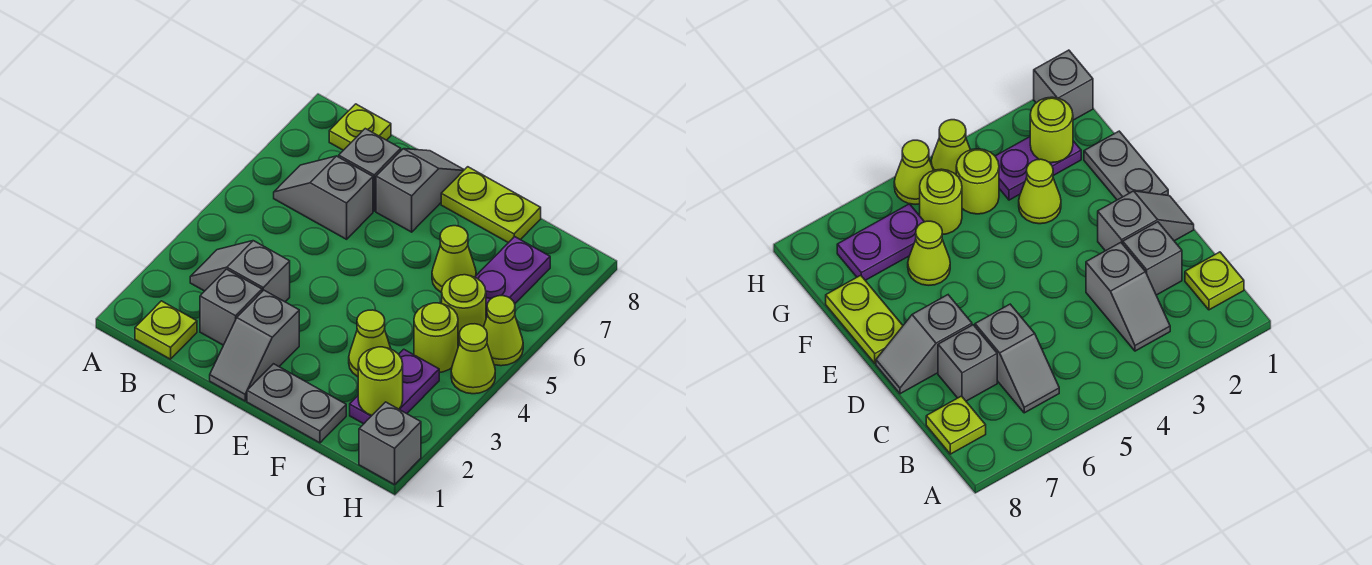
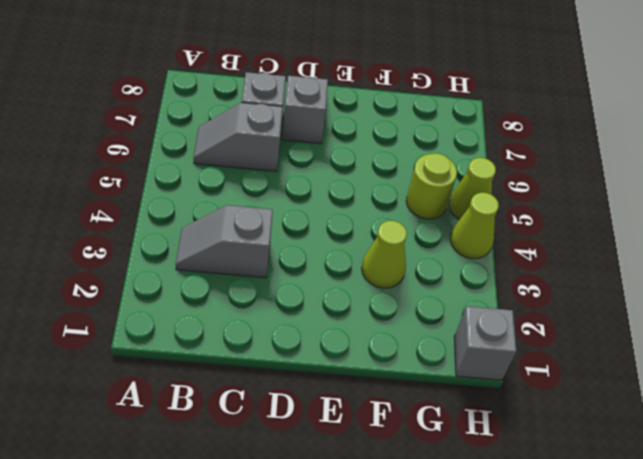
none -> lime plate B1 level 1
none -> lime plate B8 level 1
none -> grey brick C2 level 1

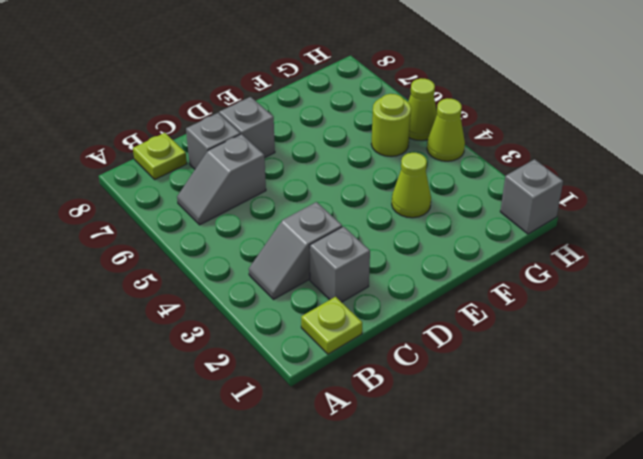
none -> grey slope D1:D2 level 1 top 2
none -> grey plate E1:F1 level 1
none -> lime plate E8:F8 level 1

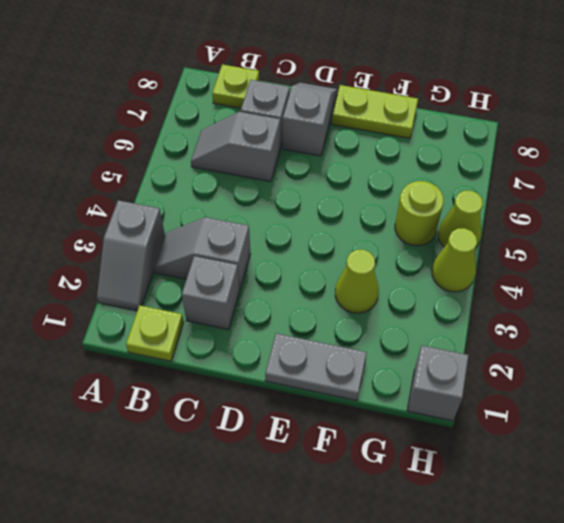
grey slope A2:A3 level 1 top 3 -> grey slope D1:D2 level 1 top 2
none -> lime cone F6 level 1
none -> purple plate G2:G3 level 1
none -> lime round brick G4 level 1

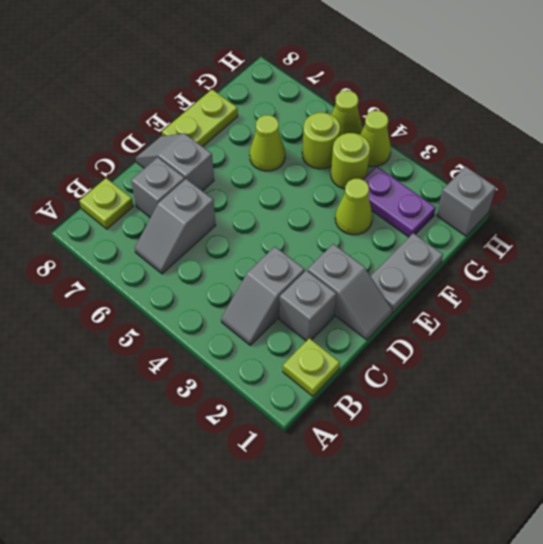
none -> purple plate G6:G7 level 1
none -> lime round brick G2 level 2

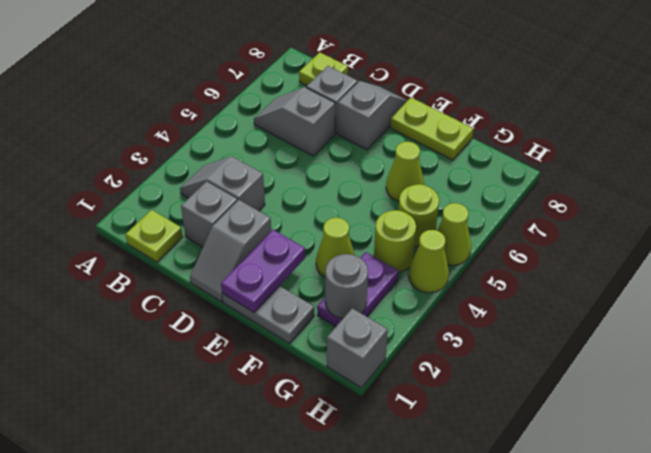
purple plate E1:E2 level 2 -> purple plate G6:G7 level 1
grey round brick G2 level 2 -> lime round brick G2 level 2

